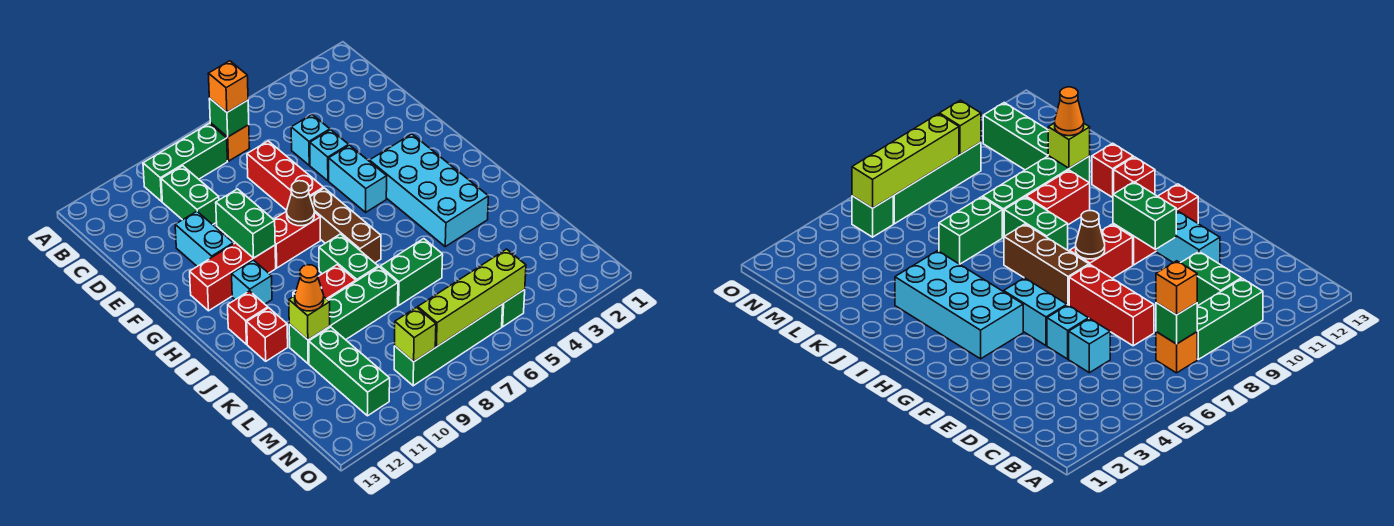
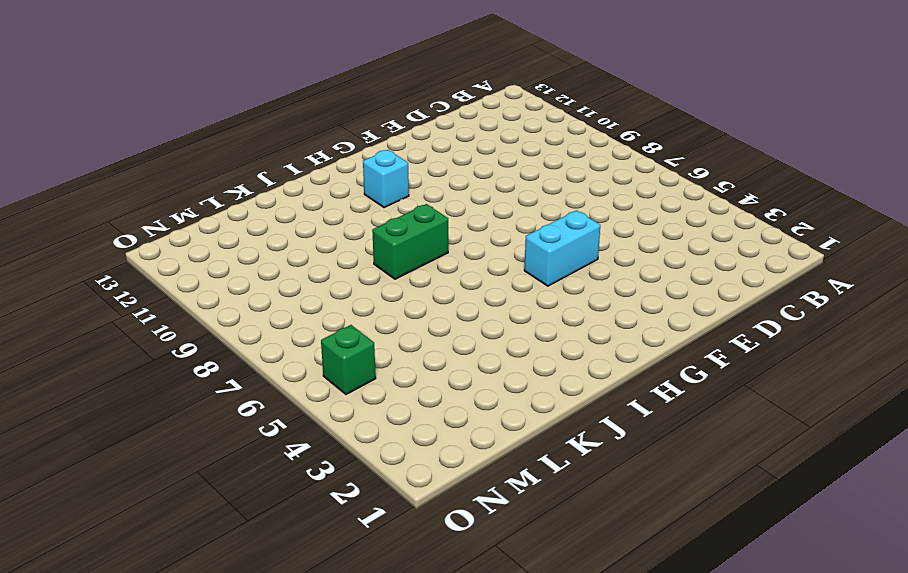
none -> orange brick B7 level 1
none -> green brick B8:B10 level 1
none -> green brick C10:D10 level 1
none -> cyan brick D5 level 1

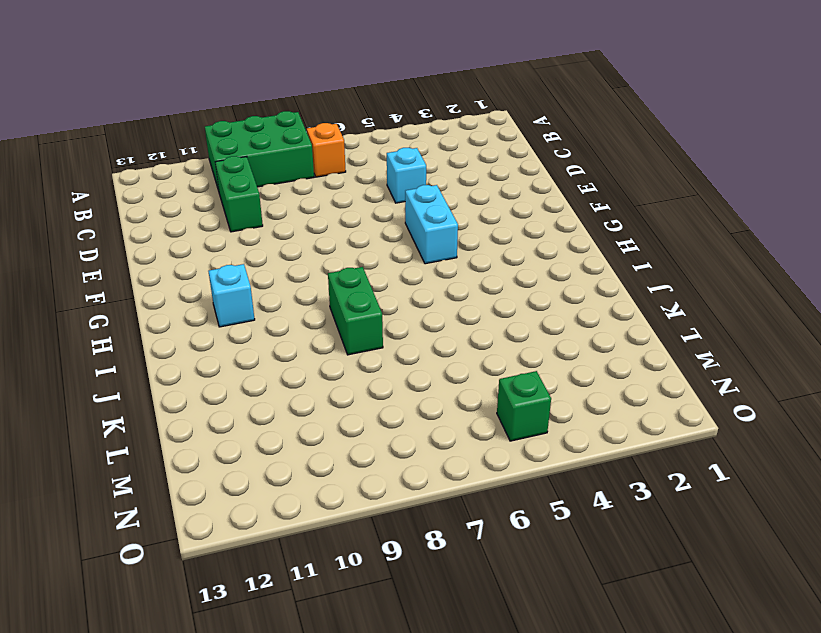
green brick A8:B10 level 1 -> green brick B8:B10 level 1
none -> red brick D7:F7 level 1
none -> cyan brick E5 level 1
none -> cyan brick E11:F11 level 1
none -> cyan brick G3:J4 level 1

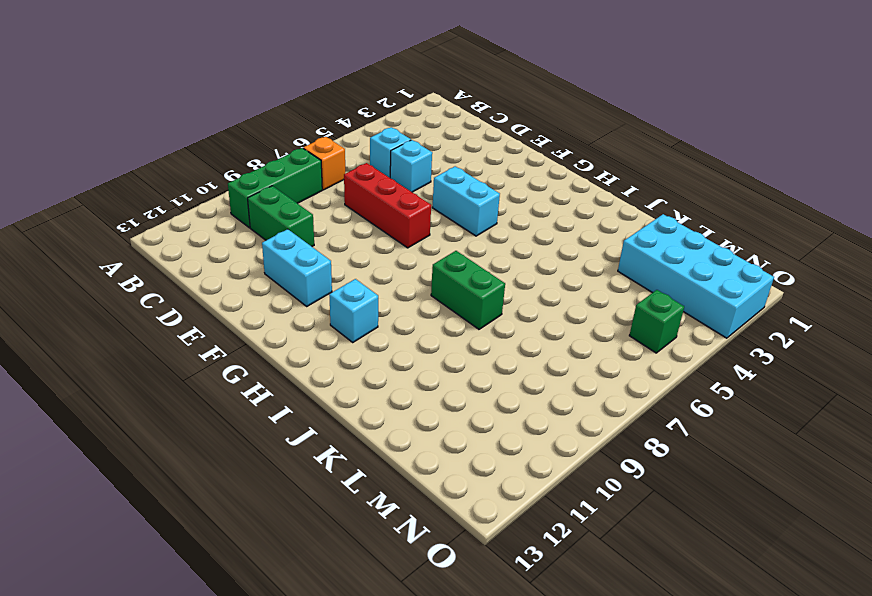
cyan brick C5 level 1 -> cyan brick E5 level 1
cyan brick L2:O3 level 1 -> cyan brick G3:J4 level 1
none -> brown brick G7:I7 level 1
none -> red brick G8:G9 level 1
none -> red brick G10:G12 level 1
none -> red brick I12 level 1

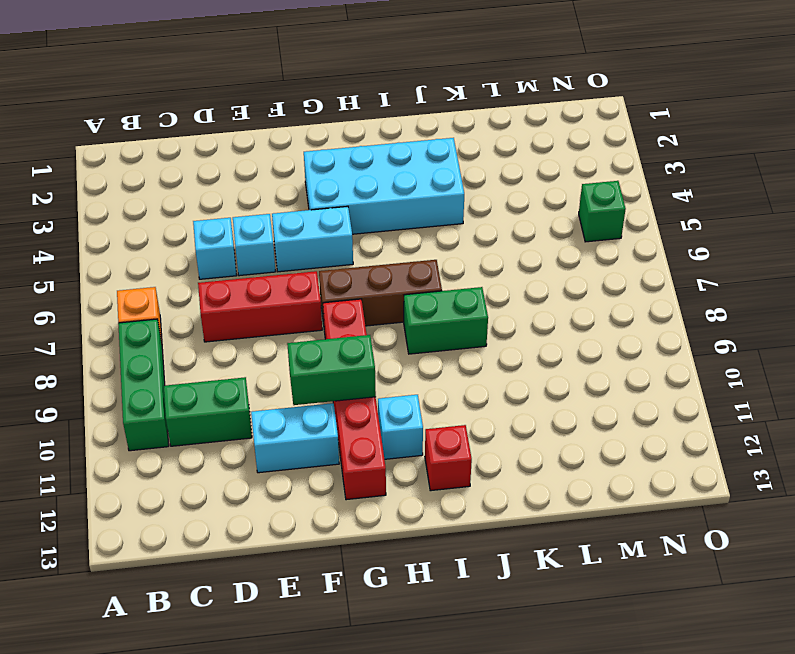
none -> red brick J9:J10 level 1
none -> red brick J12 level 1
none -> green brick K6:K7 level 1
none -> green brick K8:K11 level 1

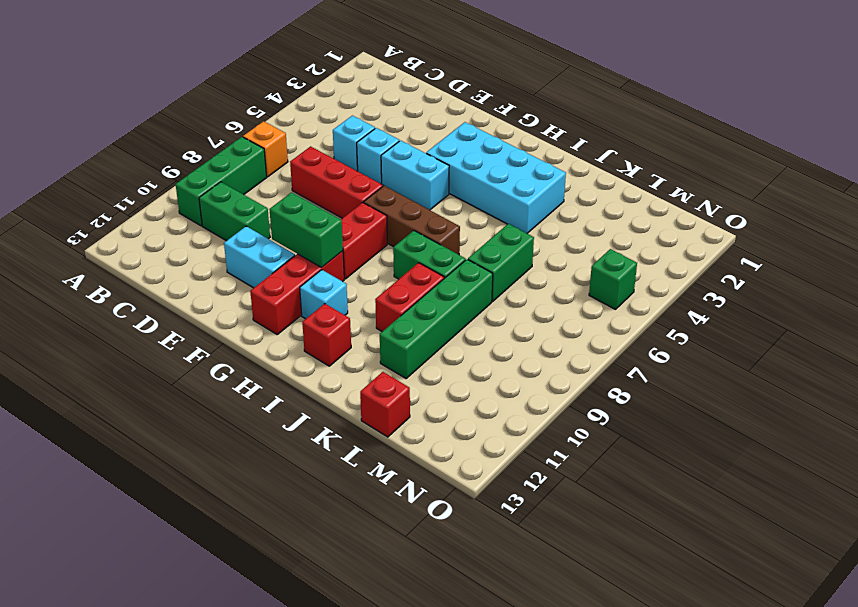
red brick L13 level 1 -> red brick J12 level 1
none -> green brick L11:N11 level 1
none -> green brick N6:N9 level 1
none -> green brick B7 level 2
none -> brown cone G8 level 2

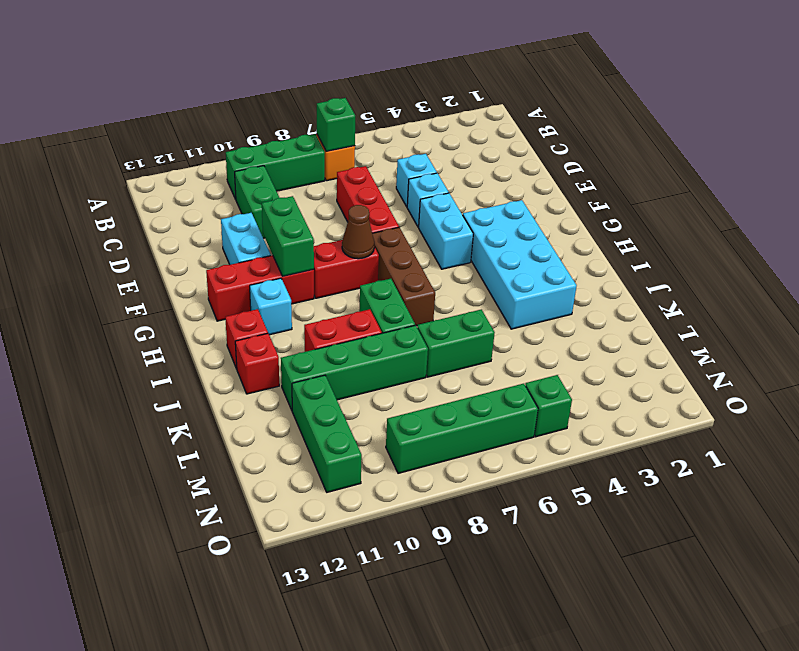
none -> lime brick K11 level 2
none -> lime brick N5:N8 level 2
none -> lime brick N9 level 2
none -> orange brick B7 level 3

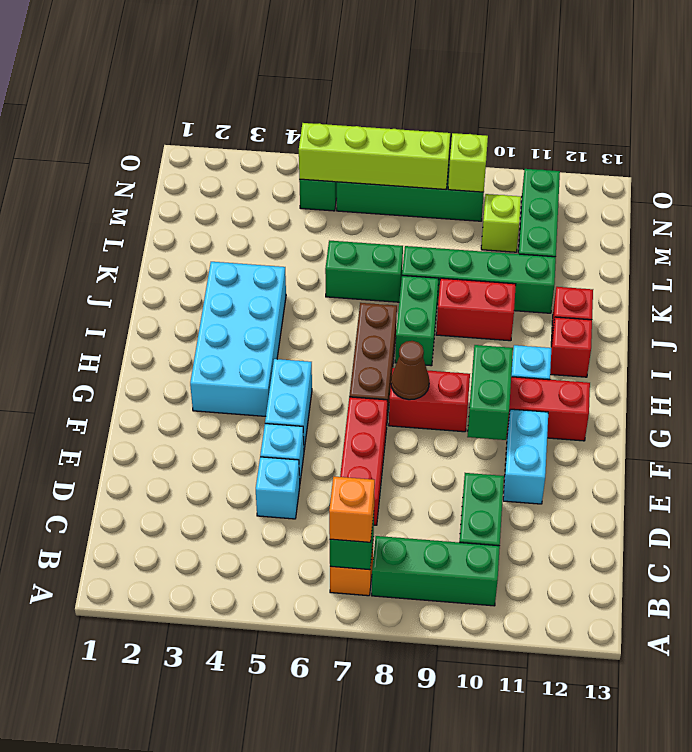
lime brick M10 level 1 -> lime brick K11 level 2
none -> orange cone K11 level 3

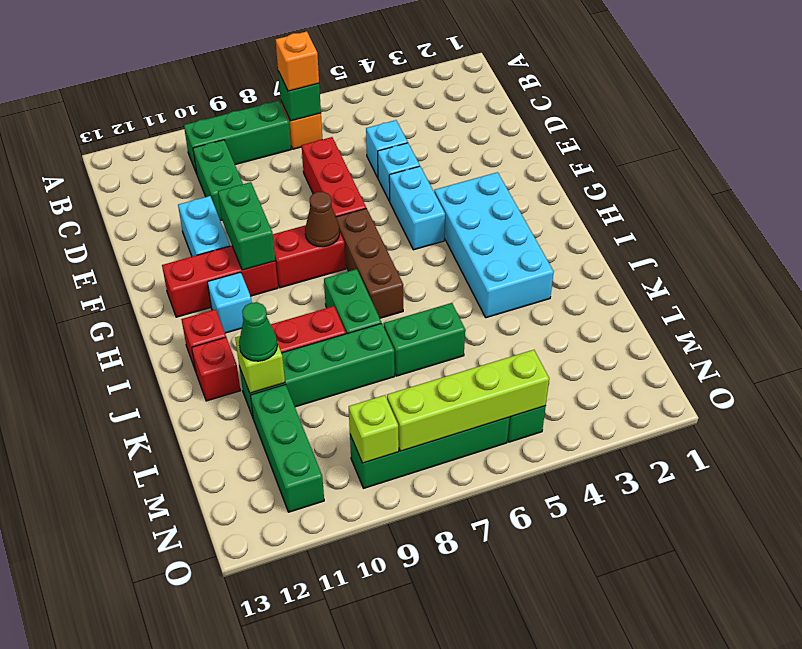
green cone K11 level 3 -> orange cone K11 level 3

